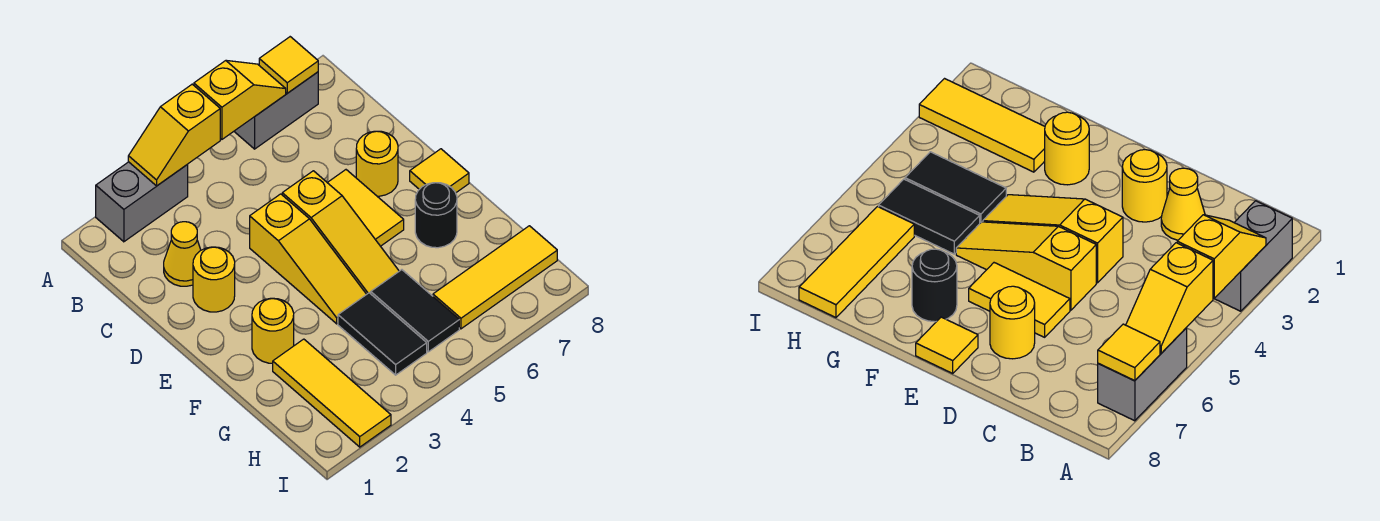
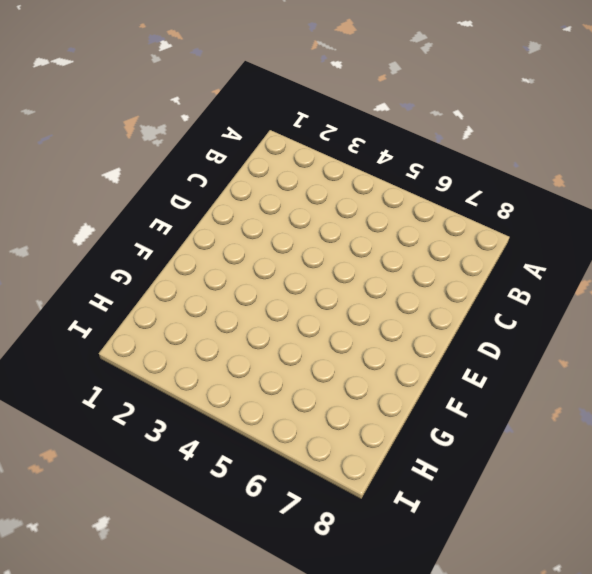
none -> grey brick A2:A3 level 1
none -> grey brick A6:A7 level 1
none -> yellow cone C2 level 1

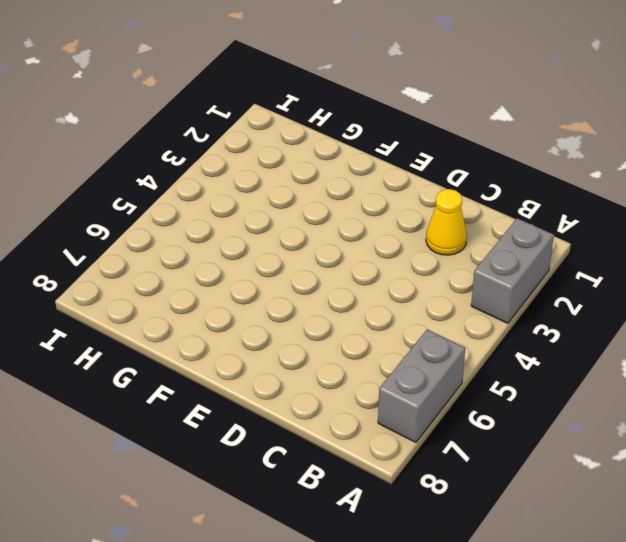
none -> yellow round brick D2 level 1
none -> yellow slope D4:F4 level 1 top D
none -> yellow slope D5:F5 level 1 top D

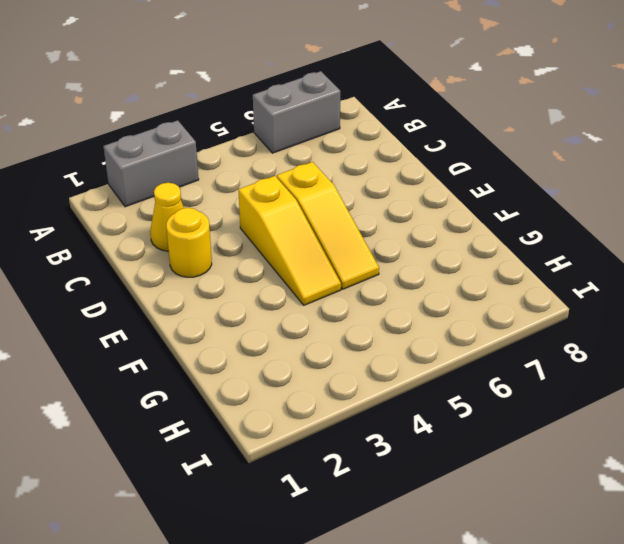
none -> yellow tile D6:E6 level 1
none -> yellow round brick D7 level 1
none -> yellow tile E8 level 1

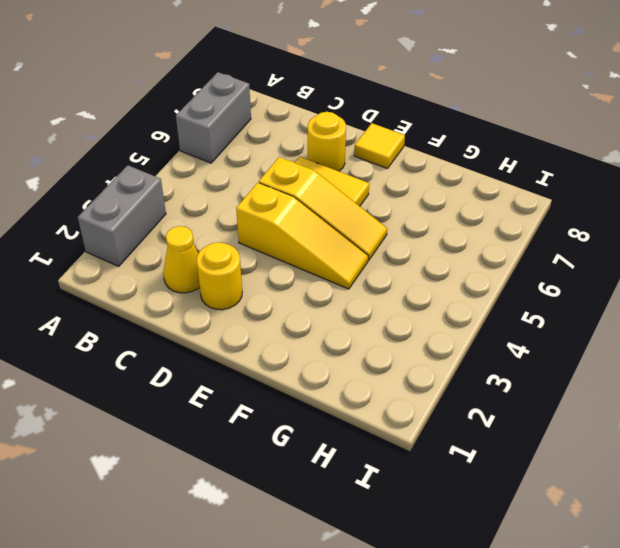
none -> yellow round brick F2 level 1
none -> black round brick F7 level 1
none -> yellow tile G2:I2 level 1

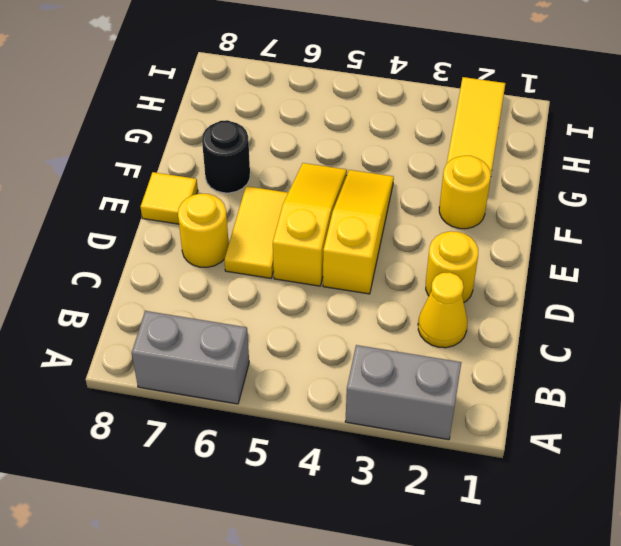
none -> black tile G4:H4 level 1
none -> black tile G5:H5 level 1
none -> yellow tile H6:H8 level 1

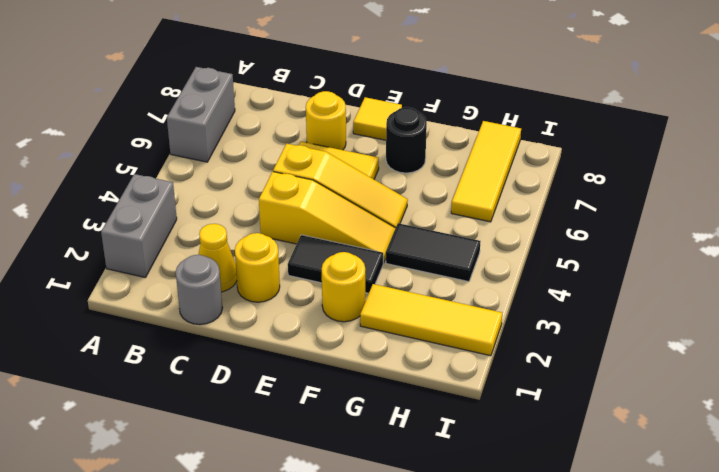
grey round brick C1 level 1 -> none
black tile E3:F3 level 1 -> black tile G5:H5 level 1
none -> yellow slope A3:A4 level 2 top 4
none -> yellow slope A5:A6 level 2 top 5
none -> yellow tile A7 level 2

